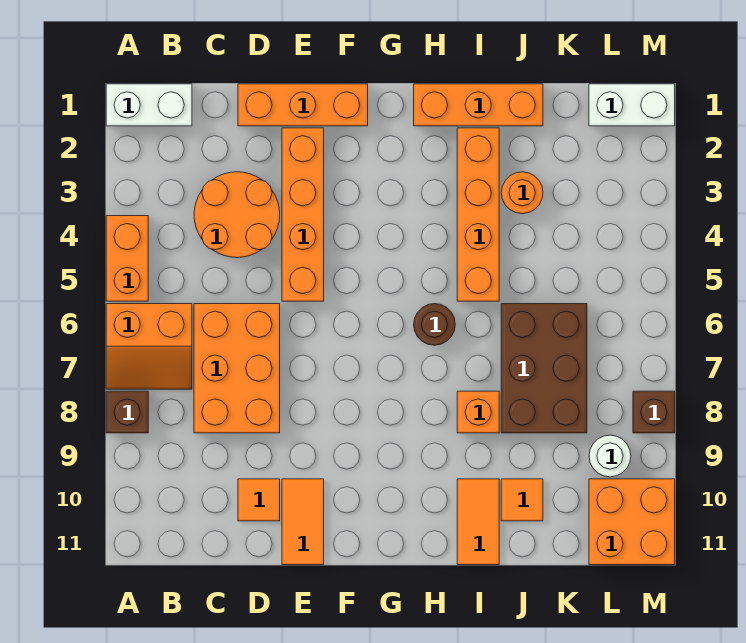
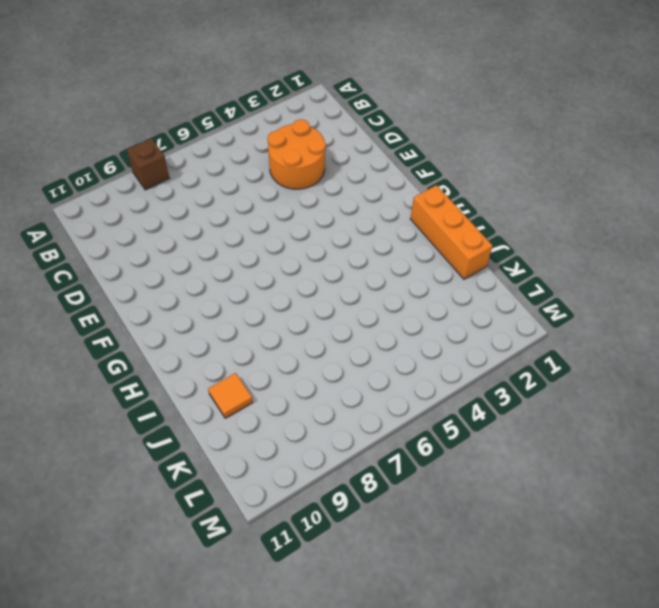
none -> white brick A1:B1 level 1
none -> orange brick A4:A5 level 1
none -> orange slope A6:B7 level 1 top 6

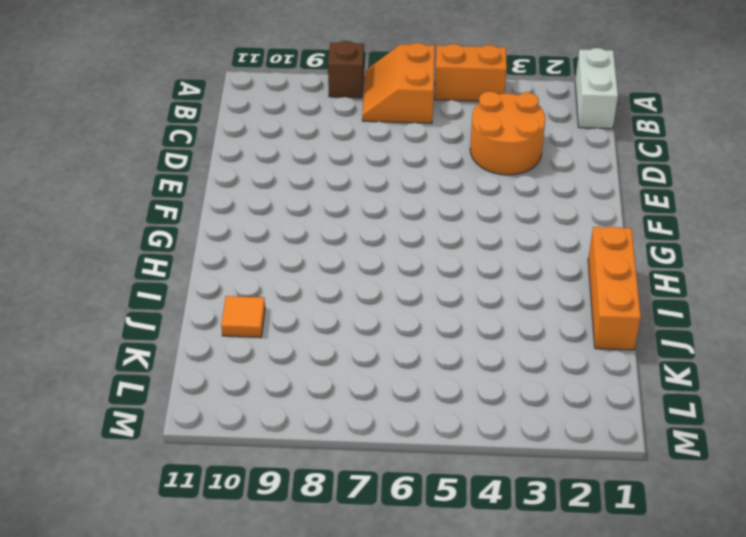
none -> orange brick C6:D8 level 1
none -> orange brick D1:F1 level 1
none -> orange tile D10 level 1

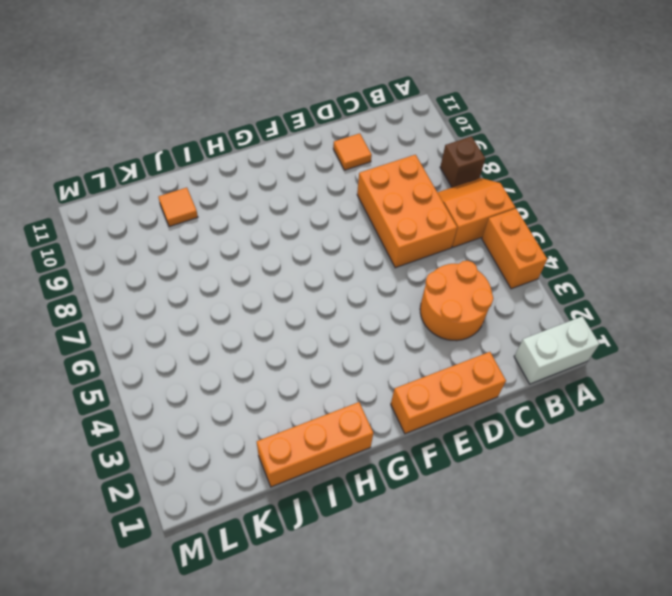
none -> orange brick E2:E5 level 1
none -> orange tile E10:E11 level 1
none -> brown round brick H6 level 1

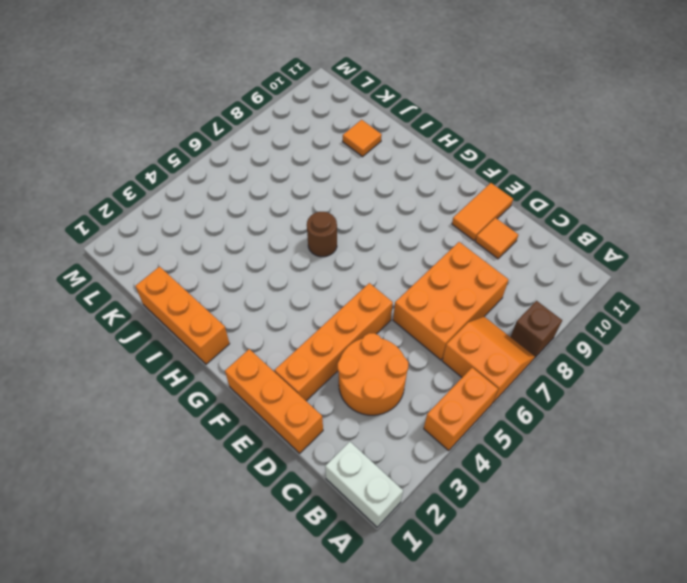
none -> orange brick I2:I5 level 1
none -> orange brick I8 level 1
none -> orange tile I10:I11 level 1

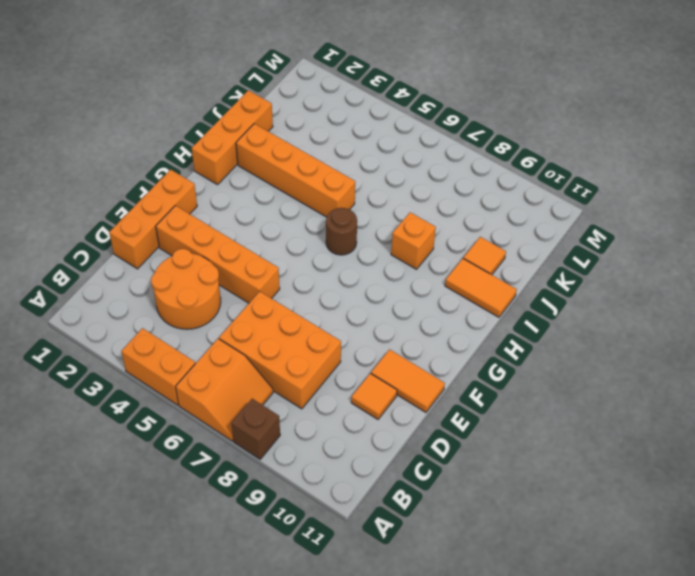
none -> white brick A1:B1 level 1
none -> orange round brick J3 level 1
none -> brown brick J6:K8 level 1

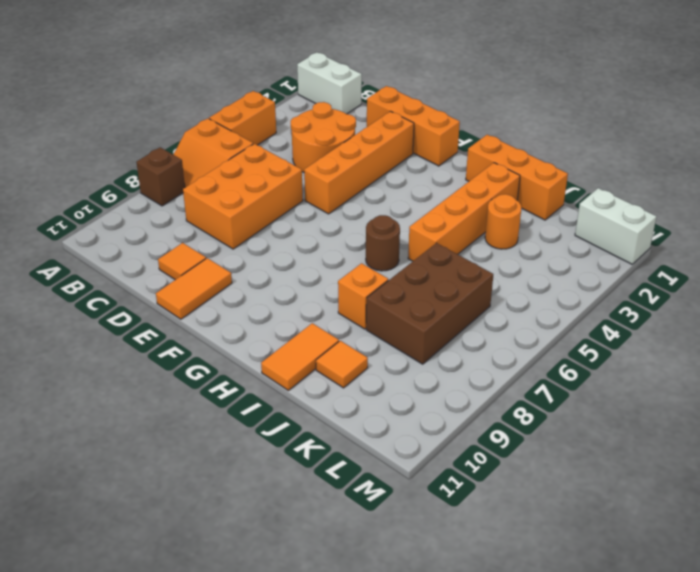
none -> white round brick L9 level 1
none -> orange brick L10:M11 level 1
none -> brown brick M8 level 1

